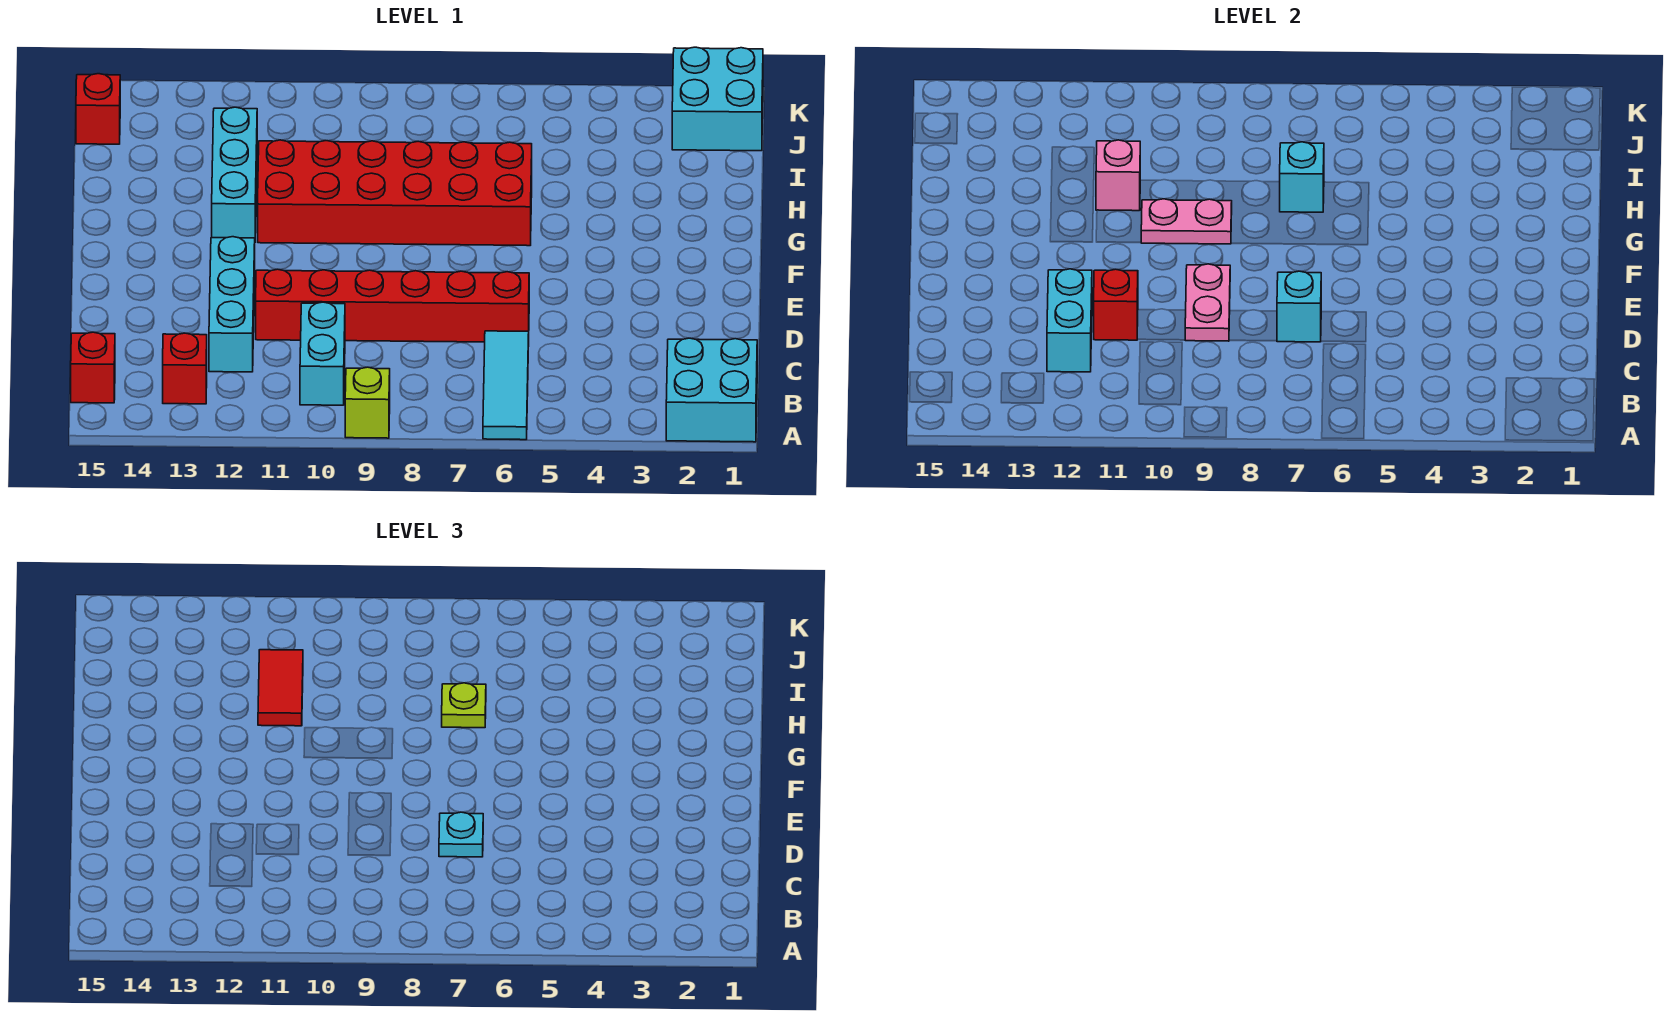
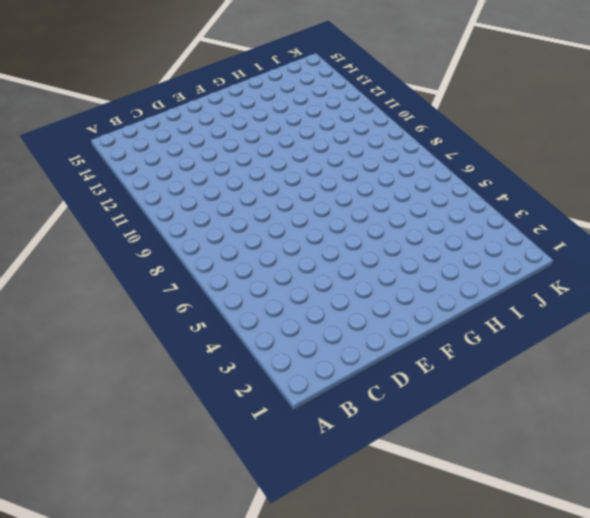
none -> cyan brick A1:B2 level 1
none -> cyan tile A6:C6 level 1
none -> lime brick A9 level 1

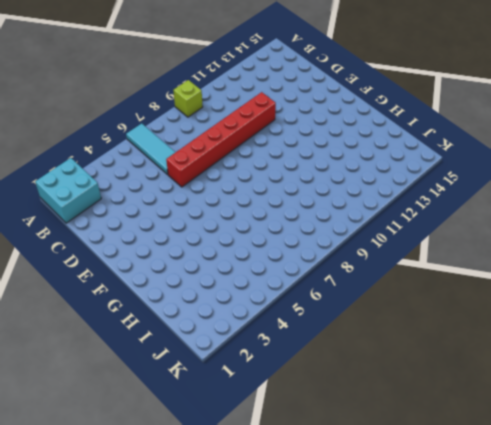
none -> cyan brick B10:C10 level 1
none -> red brick B13 level 1
none -> red brick B15 level 1

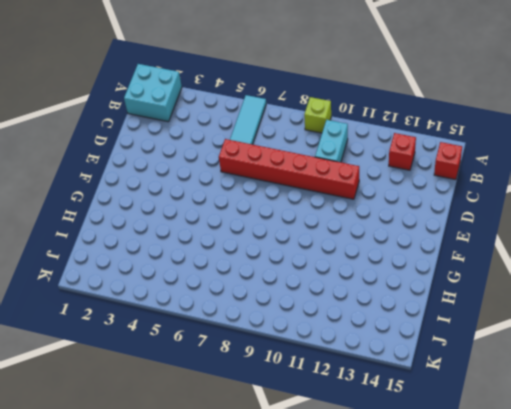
none -> cyan brick C12:E12 level 1
none -> red brick G6:H11 level 1
none -> cyan brick G12:I12 level 1

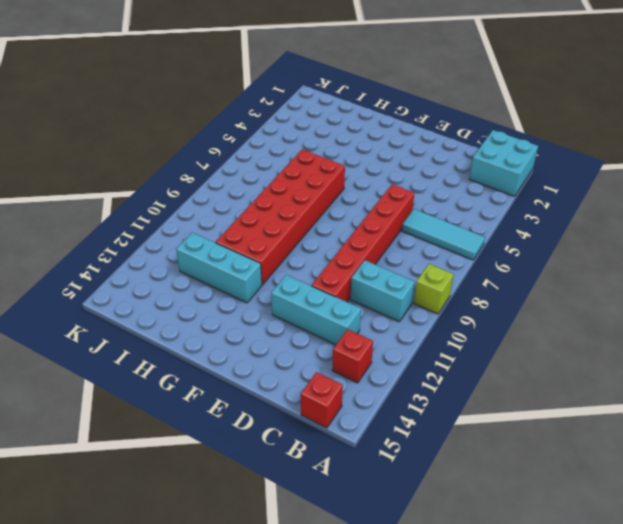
none -> cyan brick J1:K2 level 1
none -> red brick J15 level 1
none -> cyan brick C12:D12 level 2

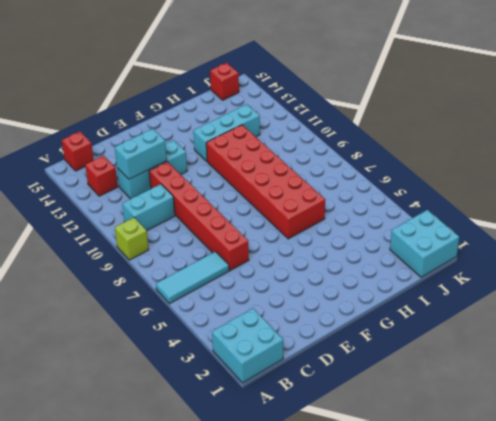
none -> cyan brick D7 level 2
none -> pink plate D9:E9 level 2
none -> red brick D11 level 2

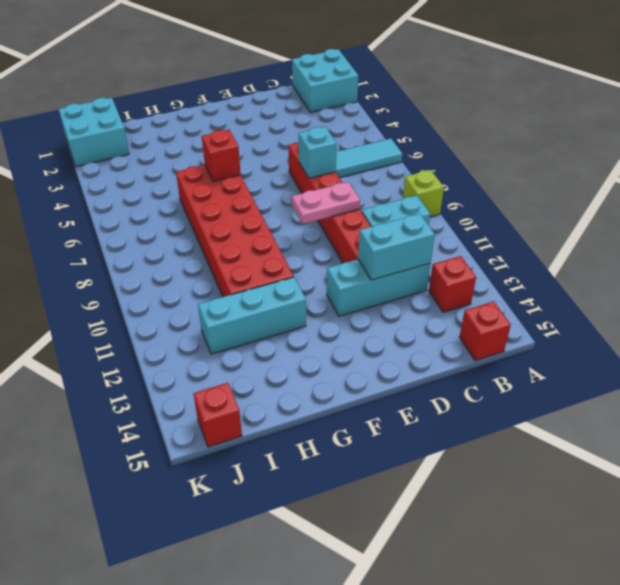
red brick G6 level 2 -> red brick D11 level 2
none -> pink plate G9:G10 level 2
none -> cyan brick H7 level 2
none -> pink brick H11 level 2

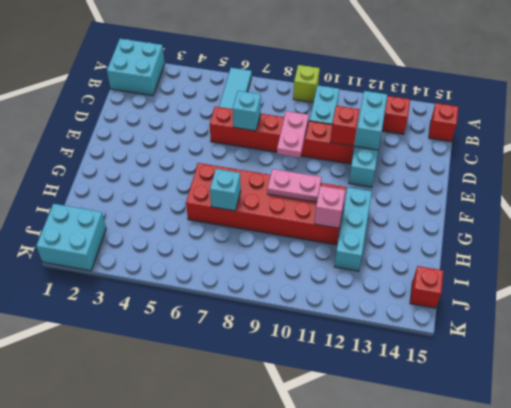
none -> cyan plate D7 level 3
none -> lime plate H7 level 3
none -> red tile H11:I11 level 3

